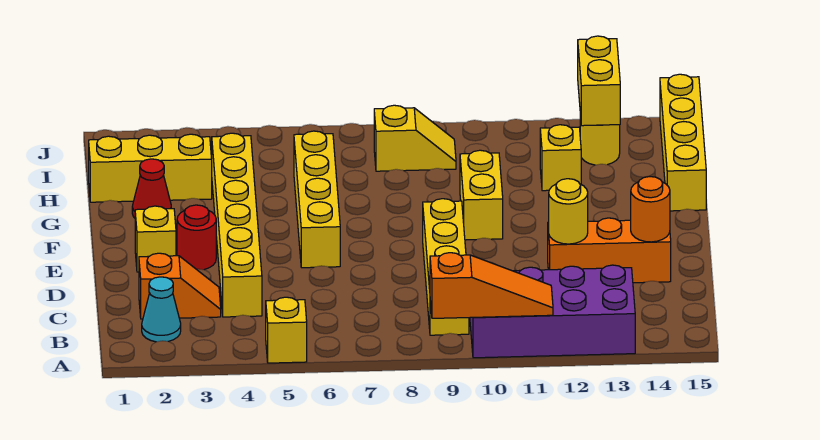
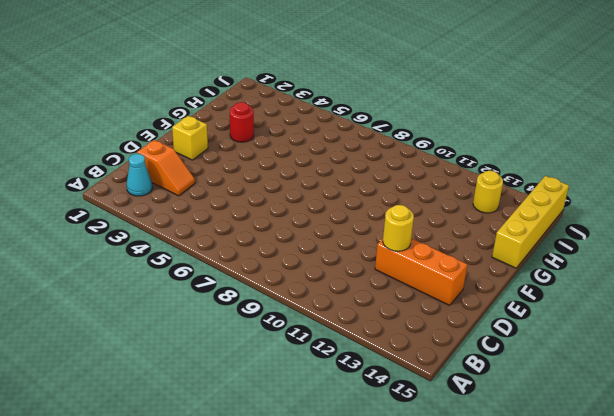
red round brick G3 level 1 -> red round brick E3 level 1
none -> yellow brick A5 level 1
none -> purple brick A10:B13 level 1
none -> yellow brick B9:E9 level 1

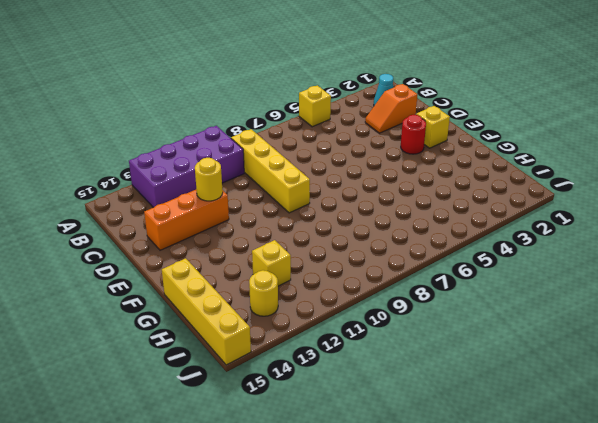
none -> yellow brick C4:H4 level 1
none -> yellow brick E6:H6 level 1
none -> yellow brick F10:G10 level 1

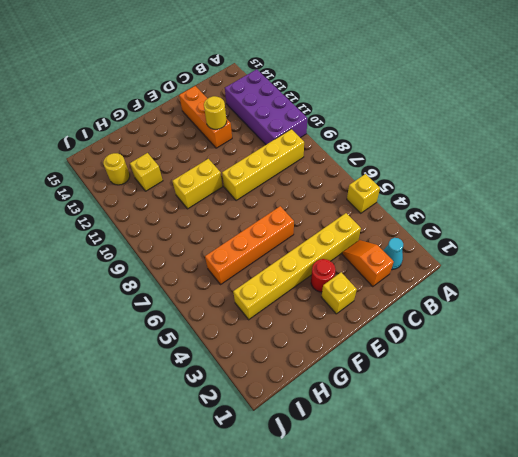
orange brick E6:H6 level 1 -> yellow brick E6:H6 level 1
none -> red cone G2 level 1
none -> yellow brick G15:J15 level 1
none -> yellow brick H1:H3 level 1

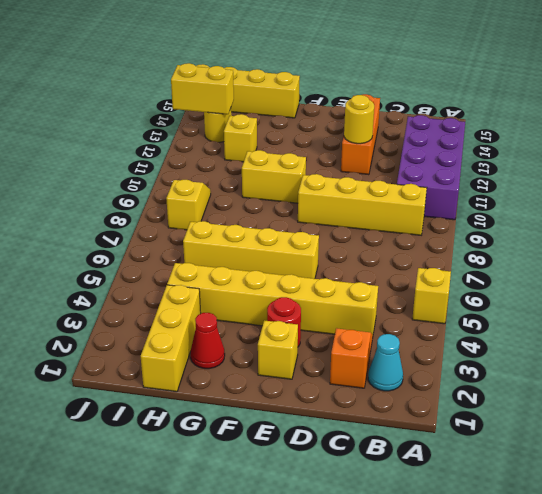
none -> orange slope A9:A11 level 2 top 9
none -> orange round brick D14 level 2

